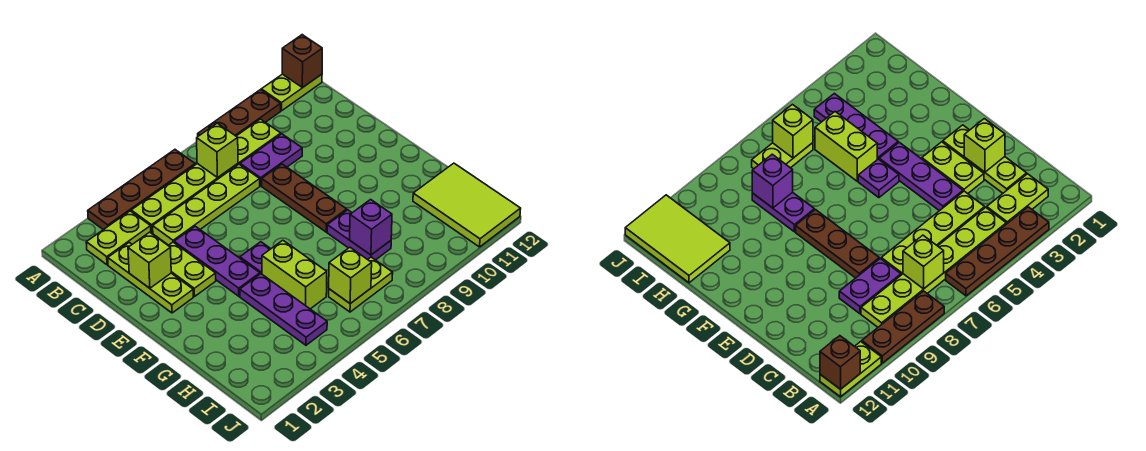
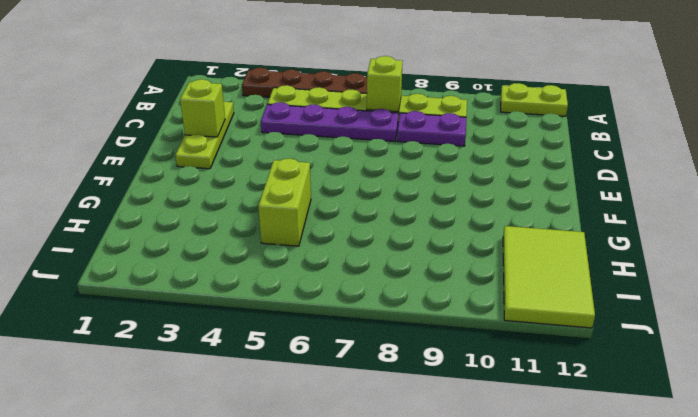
purple plate C4:C7 level 1 -> lime plate C4:C7 level 1
none -> brown plate A8:A10 level 1
none -> lime plate B2:B3 level 1
none -> lime plate D3:E3 level 1

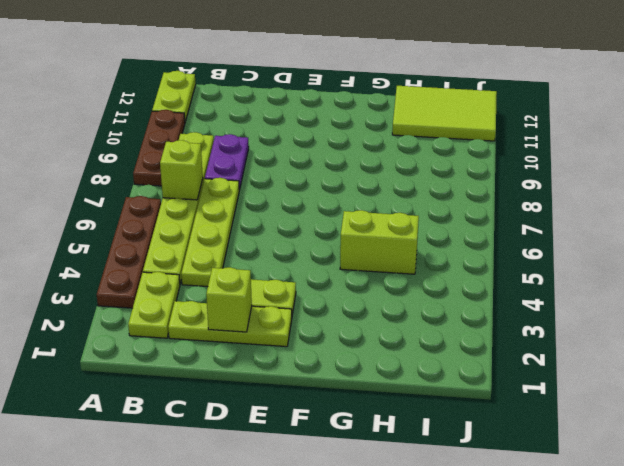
none -> purple plate D4:F4 level 1
none -> brown plate D8:F8 level 1
none -> purple plate F5 level 1

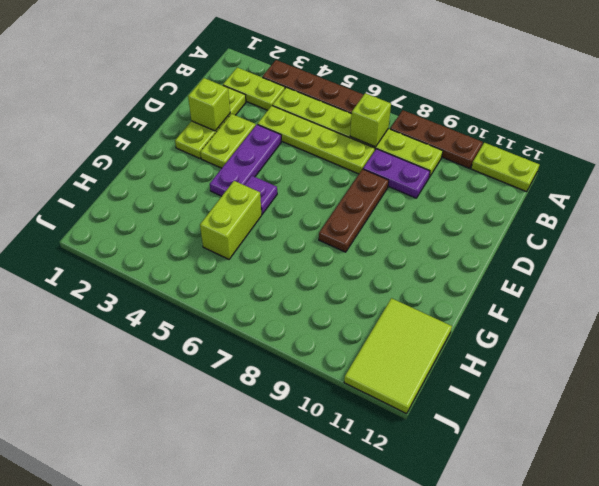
none -> purple plate G4:I4 level 1
none -> purple plate G8:H8 level 1
none -> lime plate I6:I7 level 1

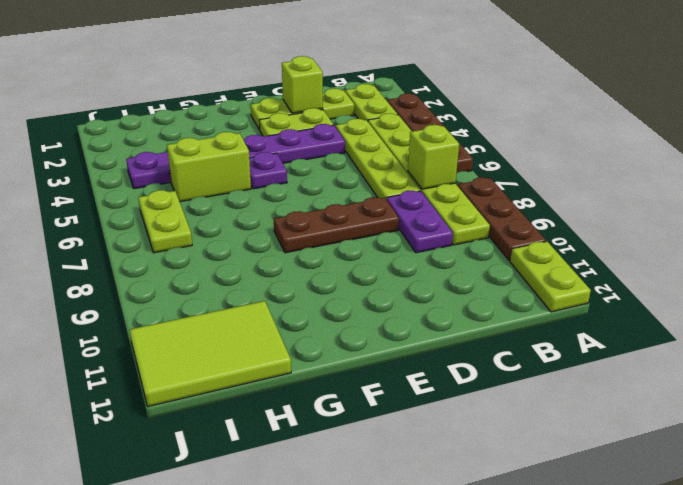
none -> purple plate G8:H8 level 1
none -> brown brick A12 level 2
none -> purple brick H8 level 2

